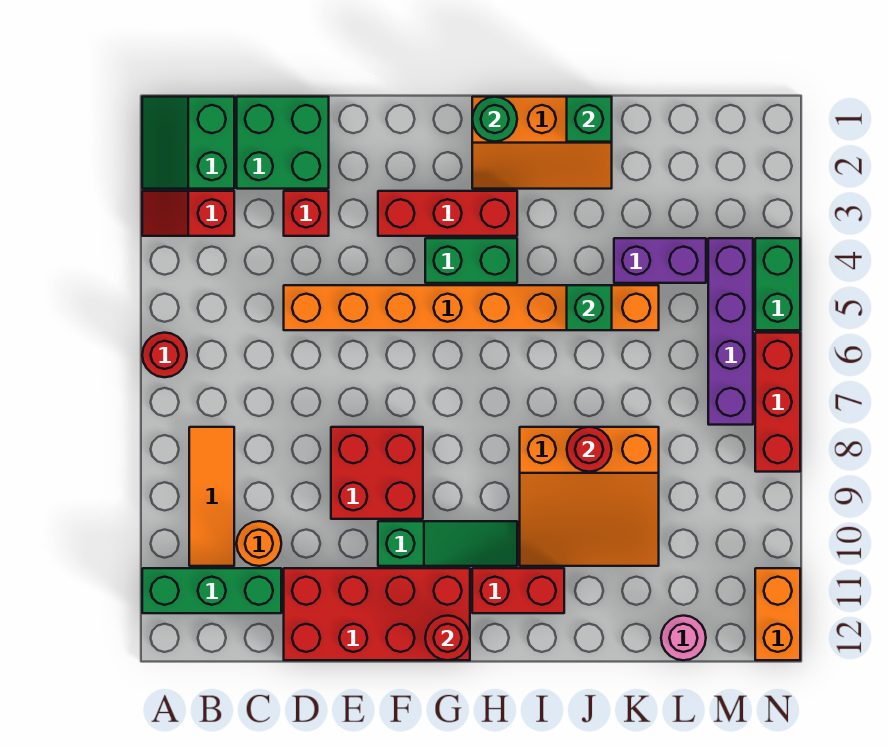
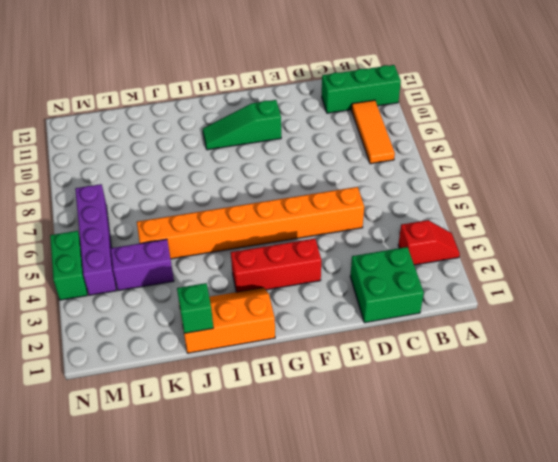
none -> green slope A1:B2 level 1 top B
none -> red round brick A6 level 1
none -> orange round brick C10 level 1

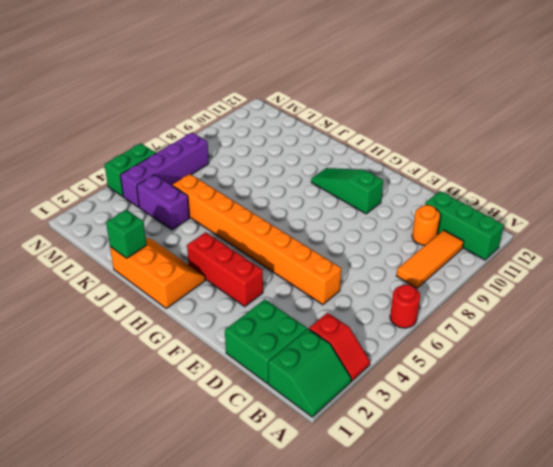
none -> red brick D3 level 1
none -> red brick D11:G12 level 1
none -> red brick E8:F9 level 1

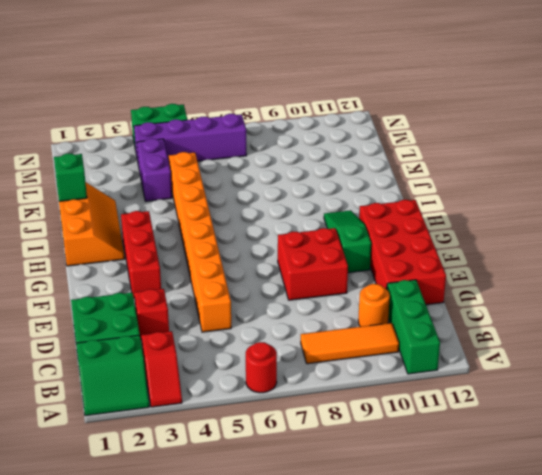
none -> green brick G4:H4 level 1
none -> red brick H11:I11 level 1
none -> orange slope I8:K10 level 1 top 8

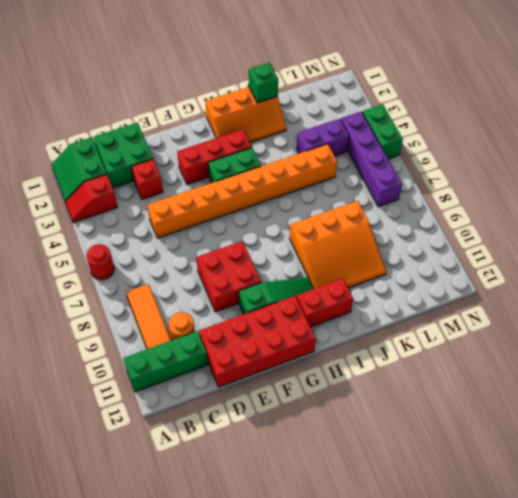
none -> pink round brick L12 level 1
none -> red brick N6:N8 level 1
none -> orange brick N11:N12 level 1

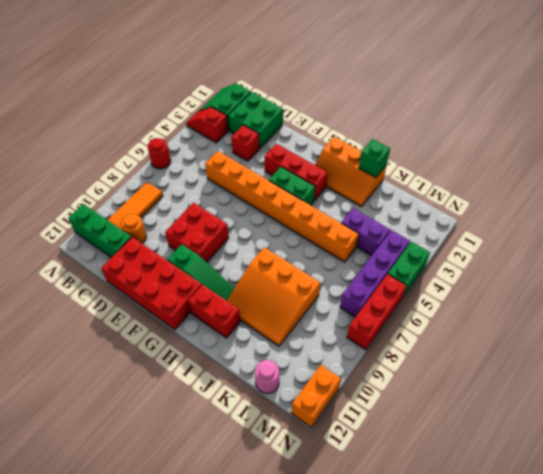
none -> red round brick G12 level 2
none -> green round brick H1 level 2
none -> green brick J5 level 2

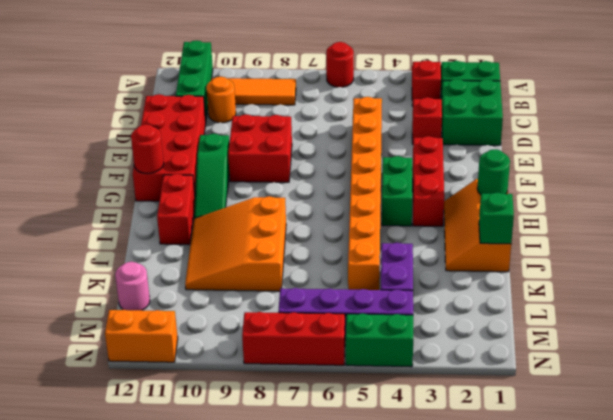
none -> green brick J5 level 2
none -> red round brick J8 level 2

